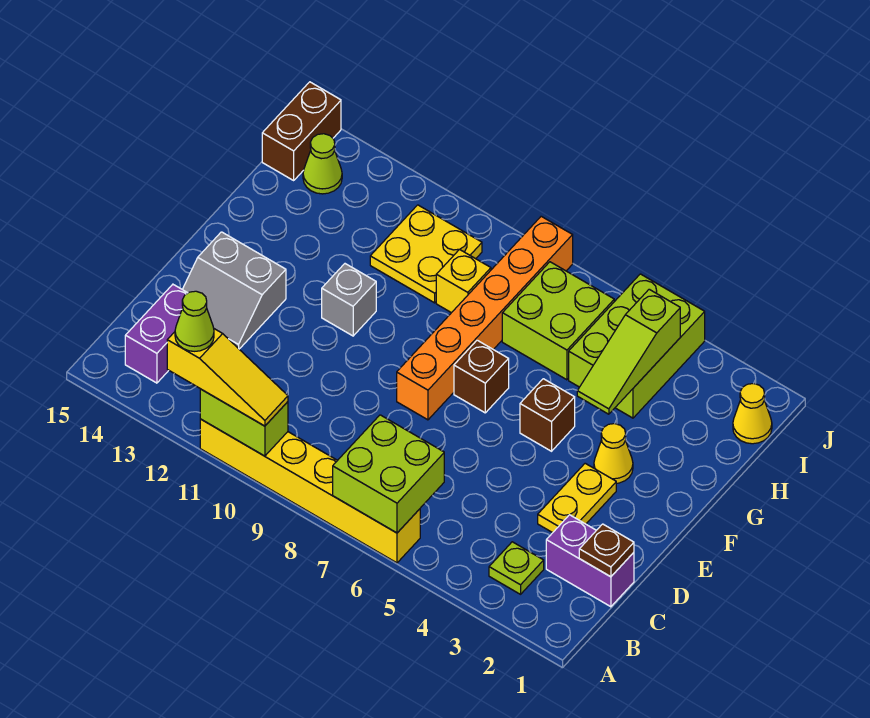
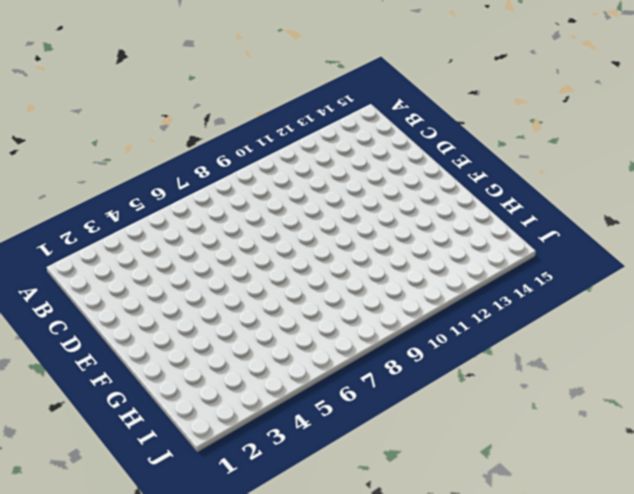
none -> yellow brick A6:A11 level 1
none -> lime plate B3 level 1
none -> purple brick B14:C14 level 1

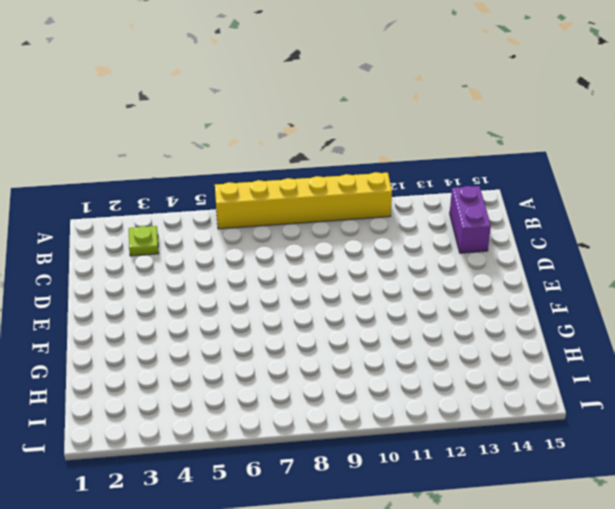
none -> purple brick C1:C2 level 1
none -> yellow plate D3:E3 level 1
none -> grey slope D13:E14 level 1 top E

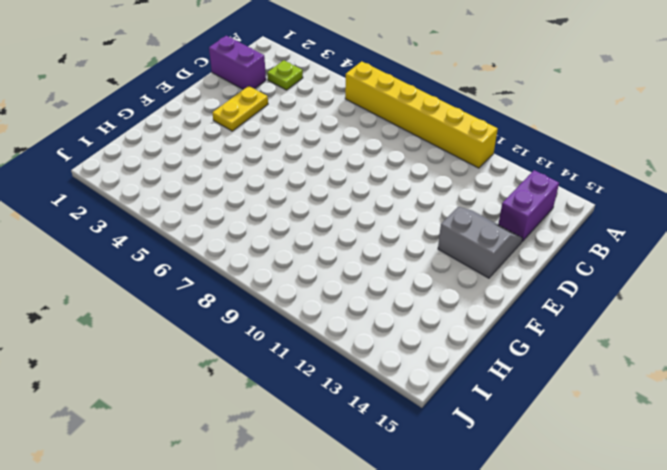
none -> orange brick E8:J8 level 1
none -> yellow cone F3 level 1
none -> brown brick F5 level 1

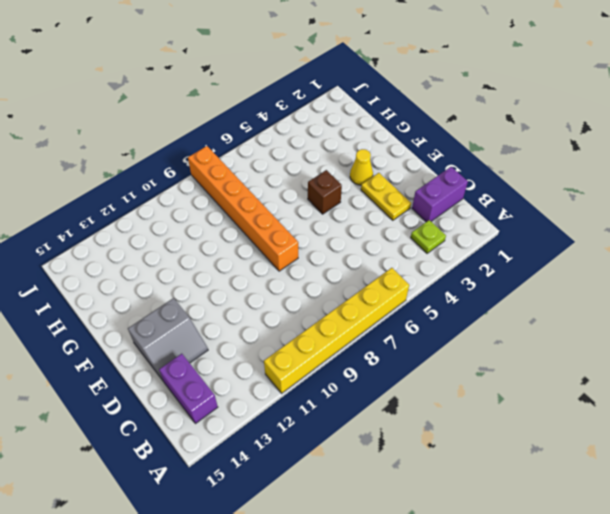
none -> brown brick F7 level 1
none -> grey brick F11 level 1
none -> lime brick H4:J5 level 1

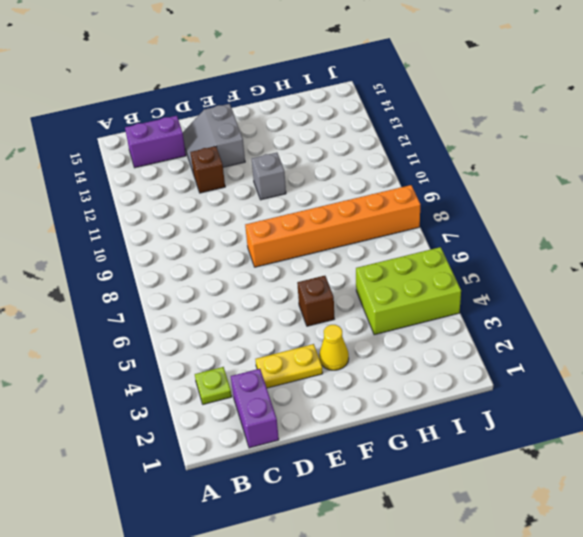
brown brick D12 level 1 -> brown brick F7 level 1
none -> yellow brick A6:A11 level 1
none -> lime brick H6:I7 level 1
none -> yellow brick H9 level 1

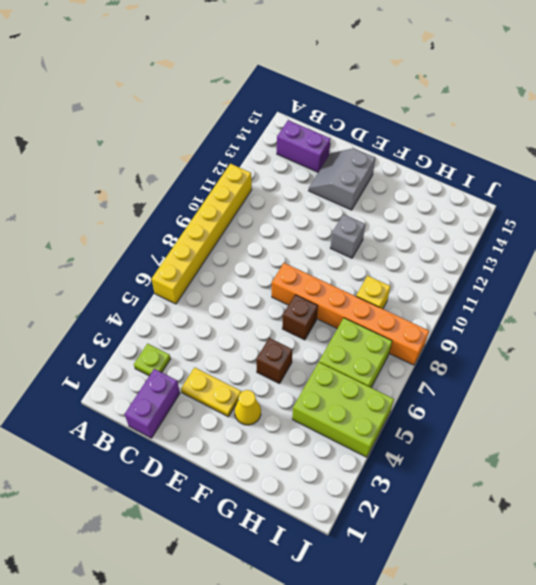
none -> yellow plate H10:I11 level 1
none -> yellow cone I1 level 1
none -> lime cone I14 level 1

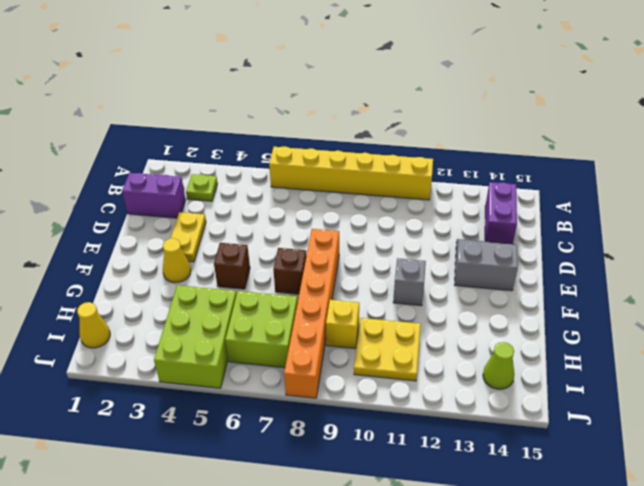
none -> brown brick I15:J15 level 1
none -> lime brick A6:B7 level 2
none -> lime brick A10:A11 level 2

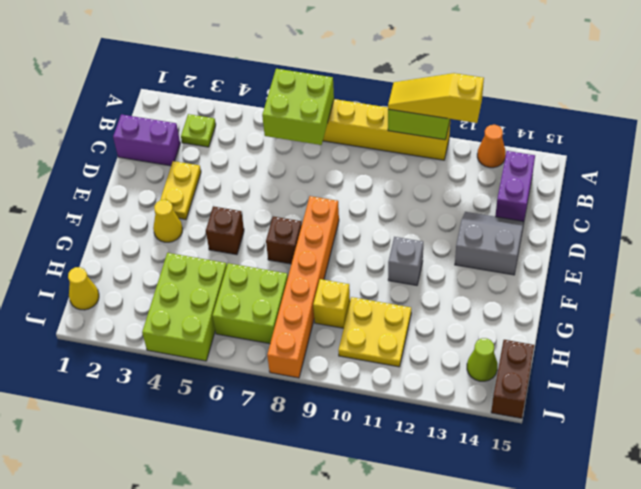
orange cone A13 level 1 -> none
none -> brown plate C1 level 2
none -> lime slope G4:I4 level 2 top I
none -> lime cone A12 level 4

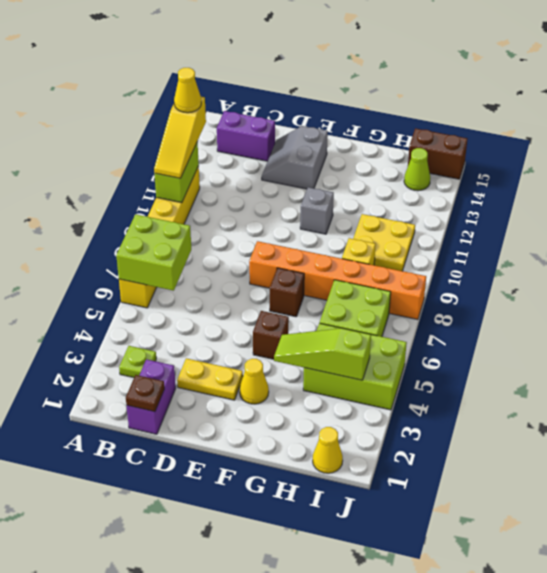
yellow cone A12 level 4 -> lime cone A12 level 4

